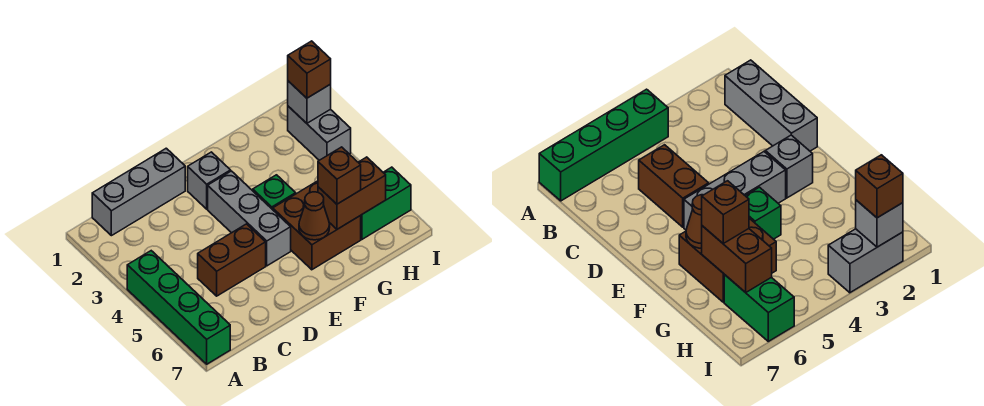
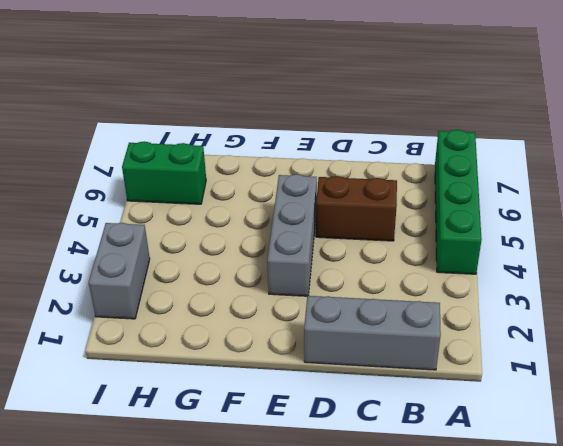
none -> grey brick E2 level 1
none -> green brick F4 level 1
none -> brown brick F5:G6 level 1

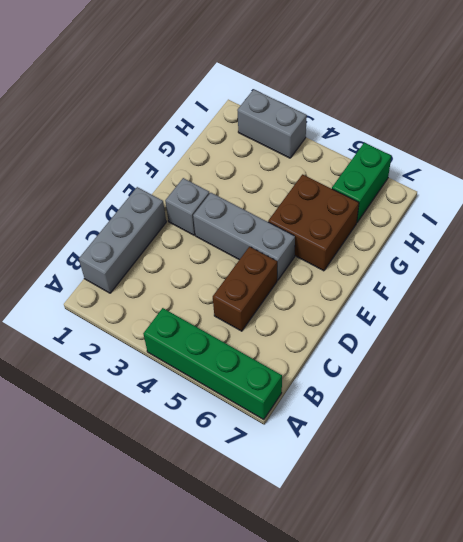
none -> green brick F4 level 1
none -> brown cone F6 level 2
none -> brown brick G6:H6 level 2

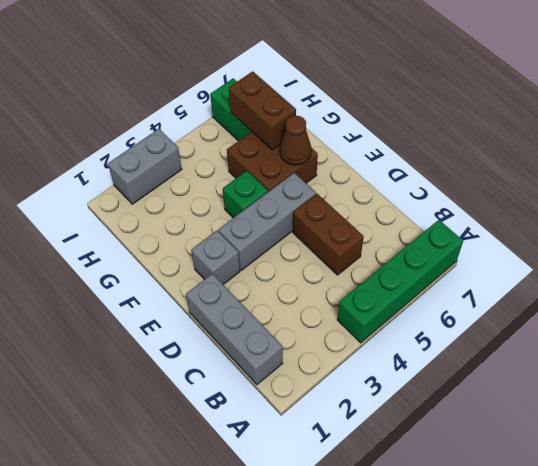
none -> grey brick I2 level 2
none -> brown brick G6 level 3
none -> brown brick I2 level 3

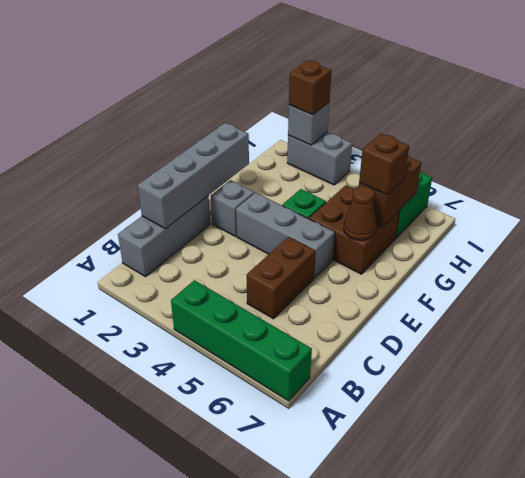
grey brick C1:F1 level 2 -> none

